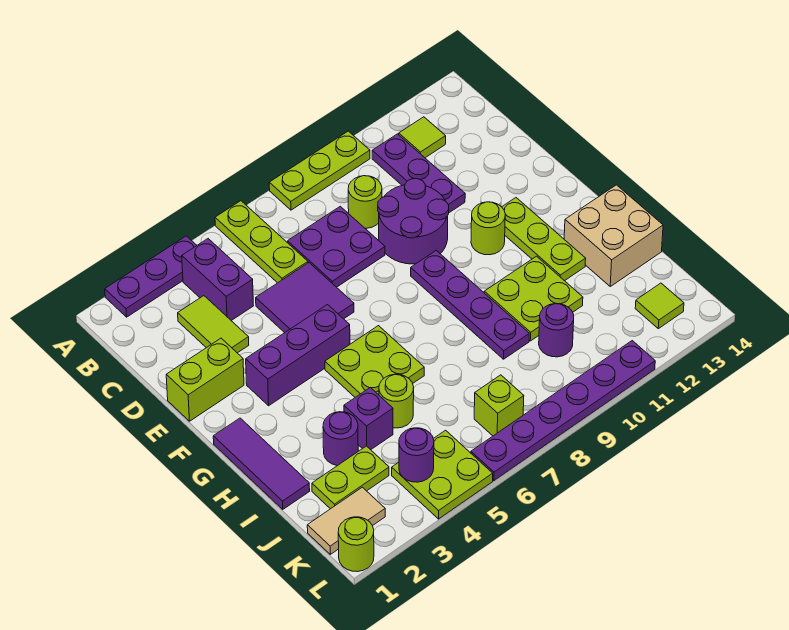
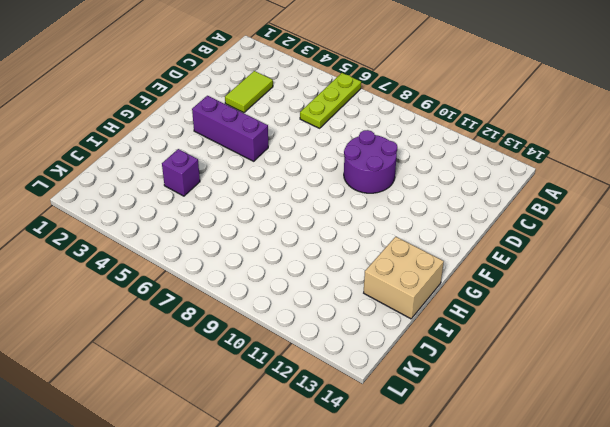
none -> purple plate A2:A4 level 1
none -> lime plate A8:A10 level 1
none -> purple brick B4:C4 level 1
none -> purple plate B11:D11 level 1

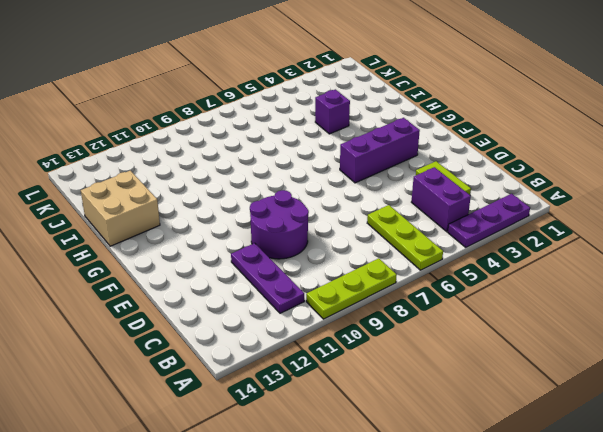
none -> lime tile B12 level 1
none -> purple plate C7:D8 level 1
none -> lime round brick C9 level 1
none -> purple tile D5:E6 level 1

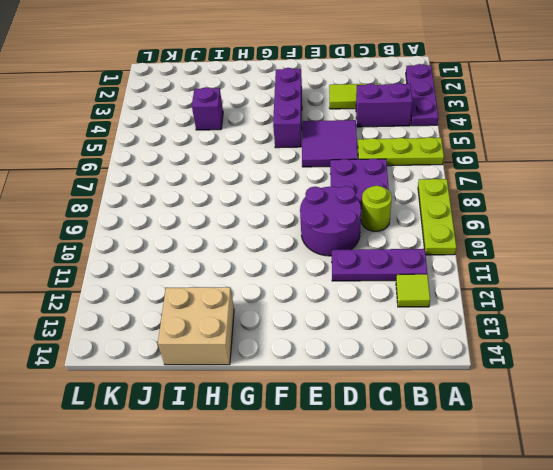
none -> lime brick E1:E2 level 1
none -> purple plate F9:I9 level 1
none -> lime round brick F11 level 1
none -> lime plate F12:H12 level 1

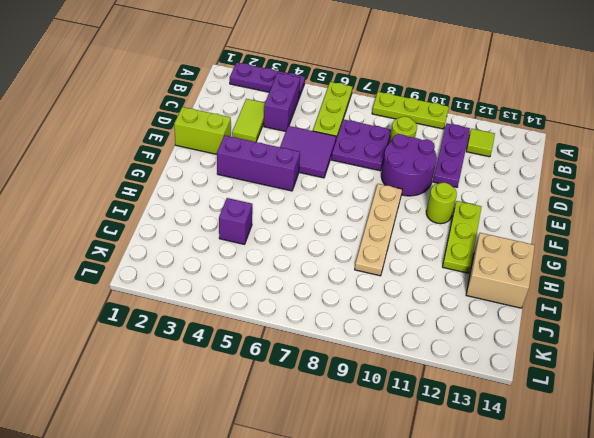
tan plate F9:I9 level 1 -> purple plate F9:I9 level 1
none -> purple tile G1:I1 level 1
none -> lime plate G5:H6 level 1
none -> lime plate H10:I11 level 1
none -> purple round brick I3 level 1

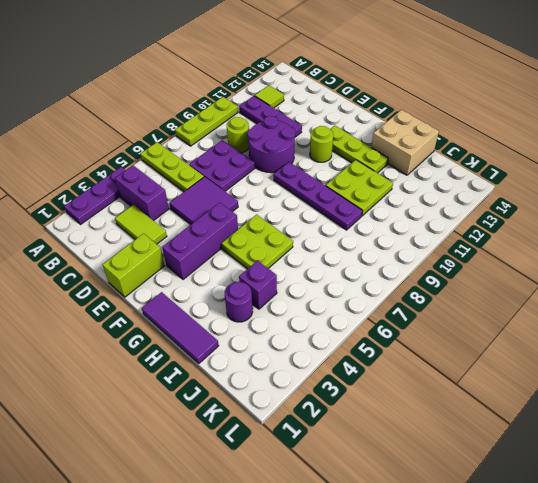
none -> lime round brick I5 level 1
none -> lime plate J2:J3 level 1
none -> purple round brick J10 level 1
none -> tan tile K1:K2 level 1

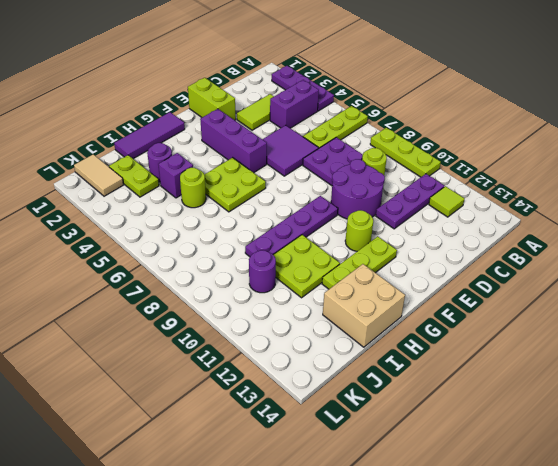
none -> lime plate K4:L5 level 1
none -> lime brick K7 level 1
none -> lime tile K13 level 1
none -> lime round brick L1 level 1

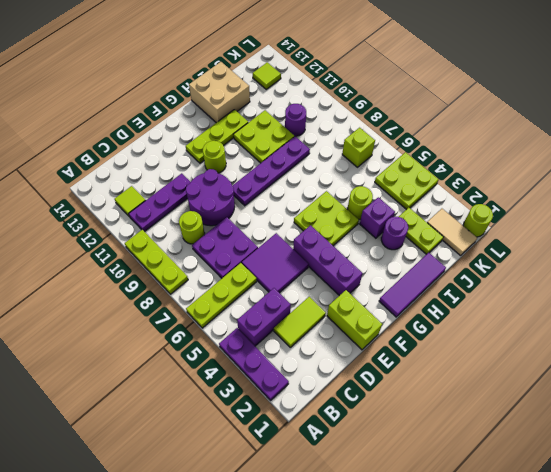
none -> purple plate L6:L11 level 1
none -> purple round brick K4 level 2

